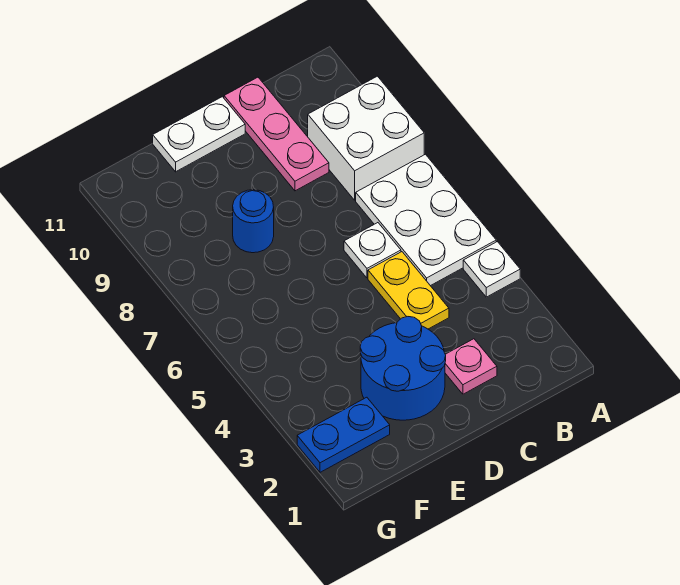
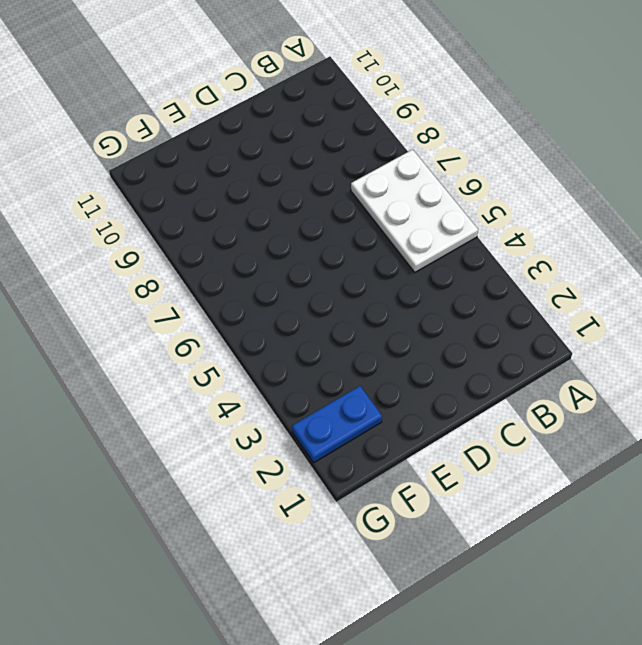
none -> white plate A4 level 1
none -> white brick A8:B9 level 1

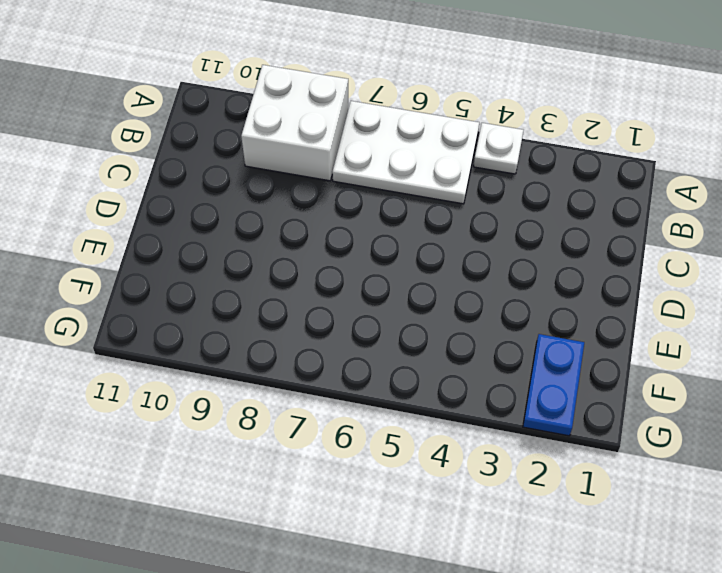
none -> pink plate C2 level 1
none -> yellow plate C4:C5 level 1

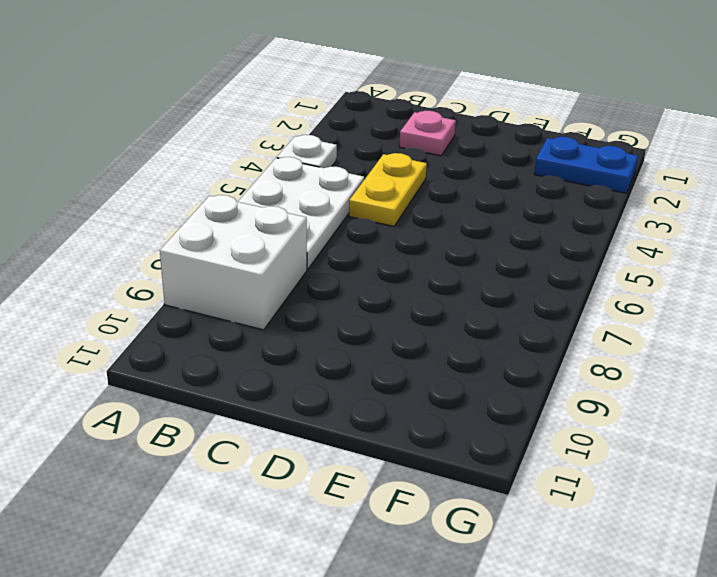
none -> white plate C6 level 1
none -> pink plate C9:C11 level 1

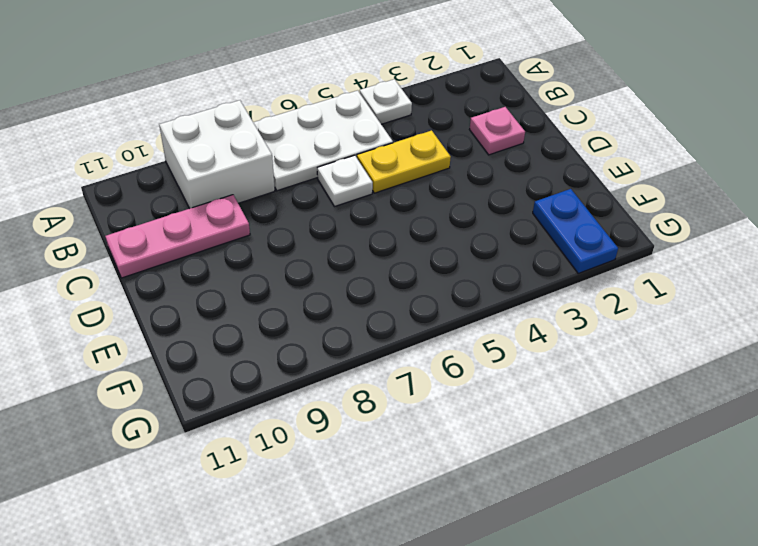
none -> blue round brick D2:E3 level 1
none -> white plate D11:E11 level 1

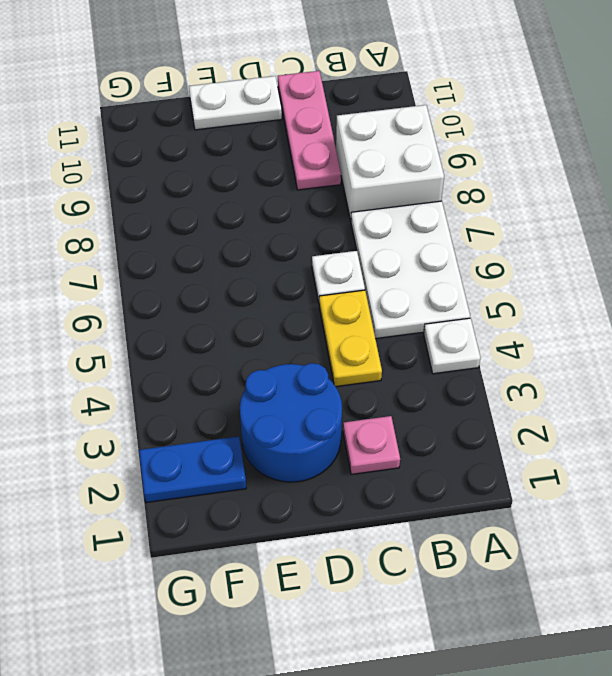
none -> blue round brick E8 level 1

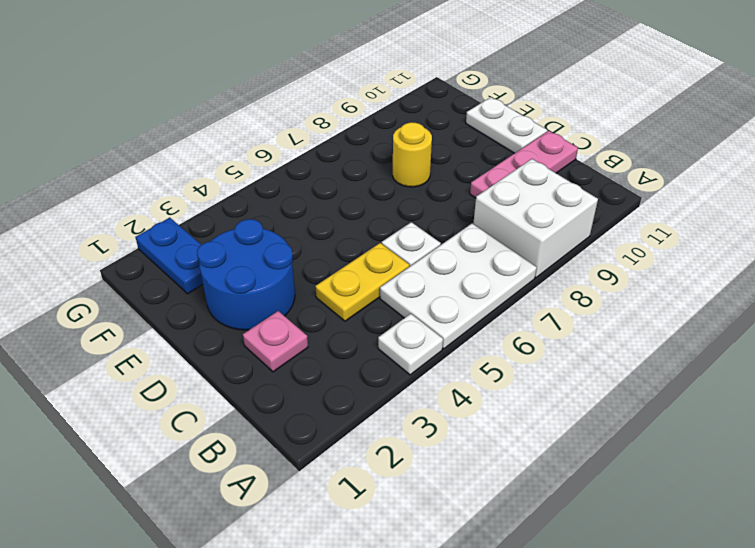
yellow round brick E8 level 1 -> blue round brick E8 level 1

